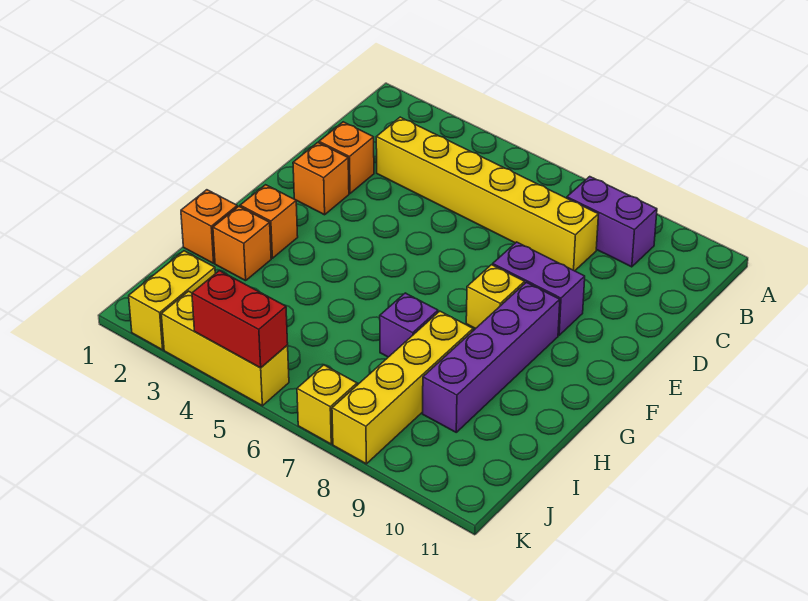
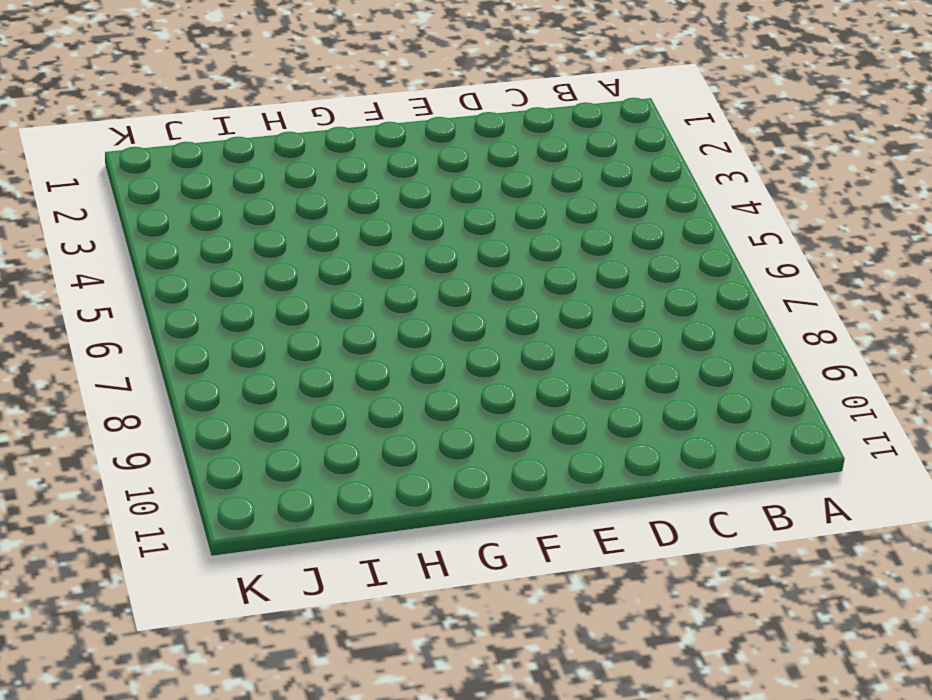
none -> purple brick B8:B9 level 1
none -> yellow brick C3:C8 level 1
none -> orange brick D2 level 1

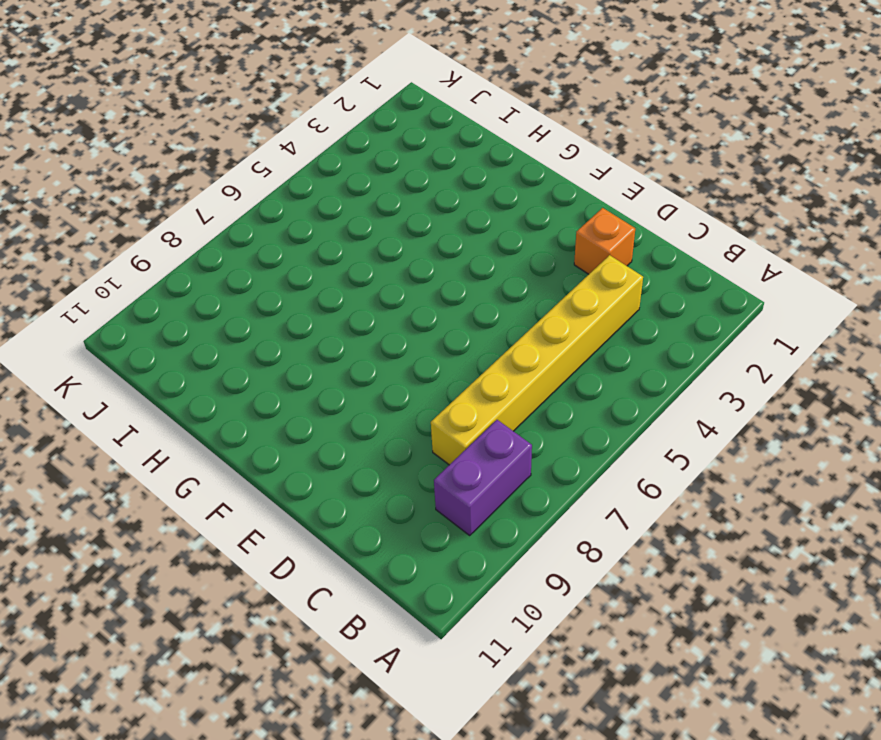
none -> orange brick E2 level 1
none -> purple brick E8:E9 level 1
none -> yellow brick F8 level 1

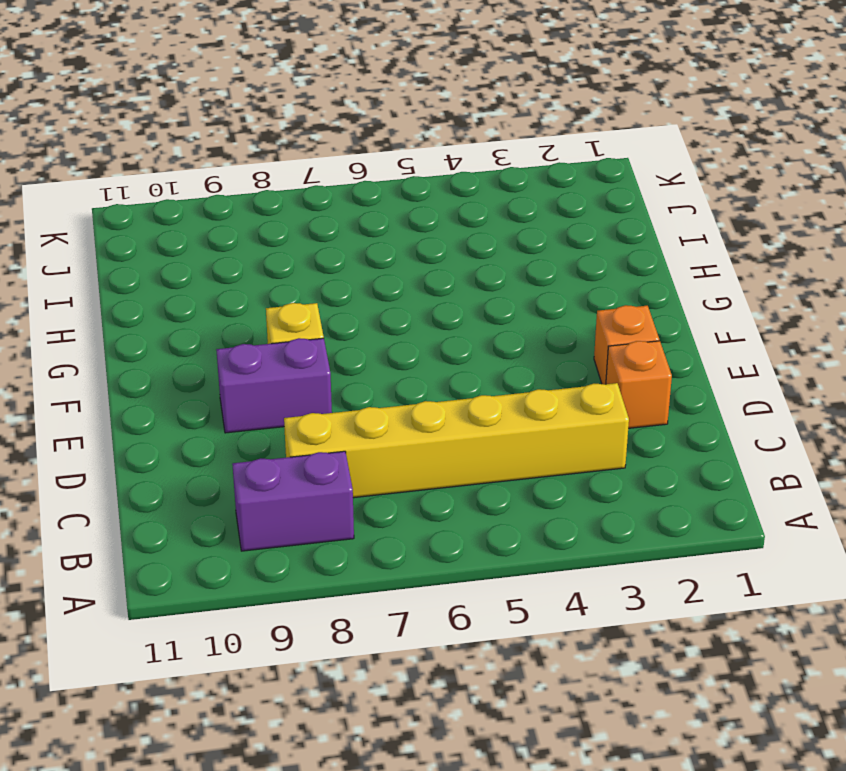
none -> purple brick F9:I9 level 1
none -> orange brick G2 level 1
none -> orange brick H1 level 1

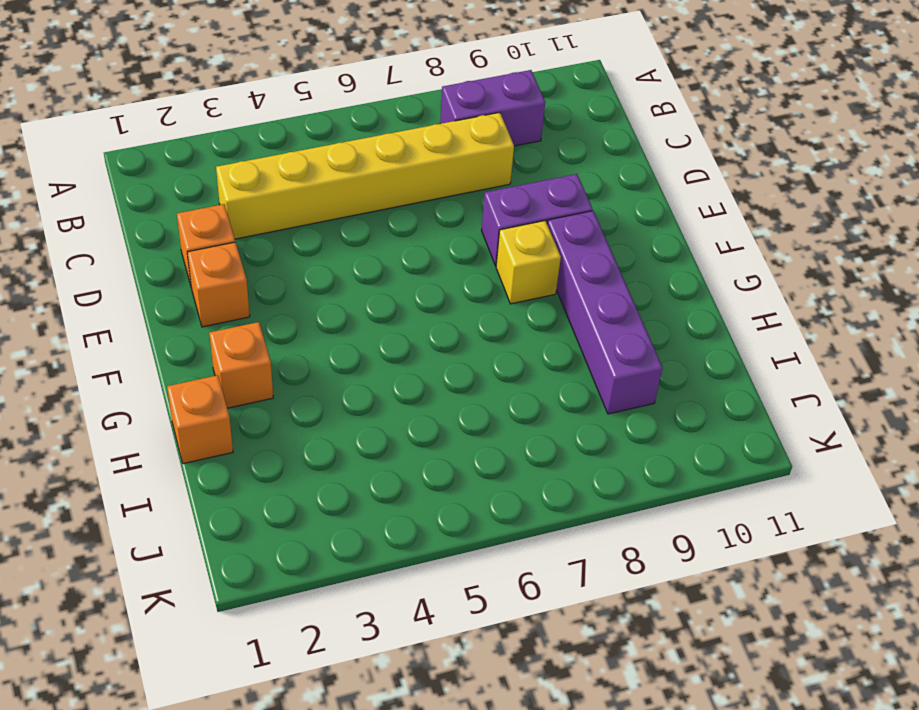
none -> orange brick H2 level 1
none -> purple brick H7 level 1
none -> yellow brick H8:K8 level 1

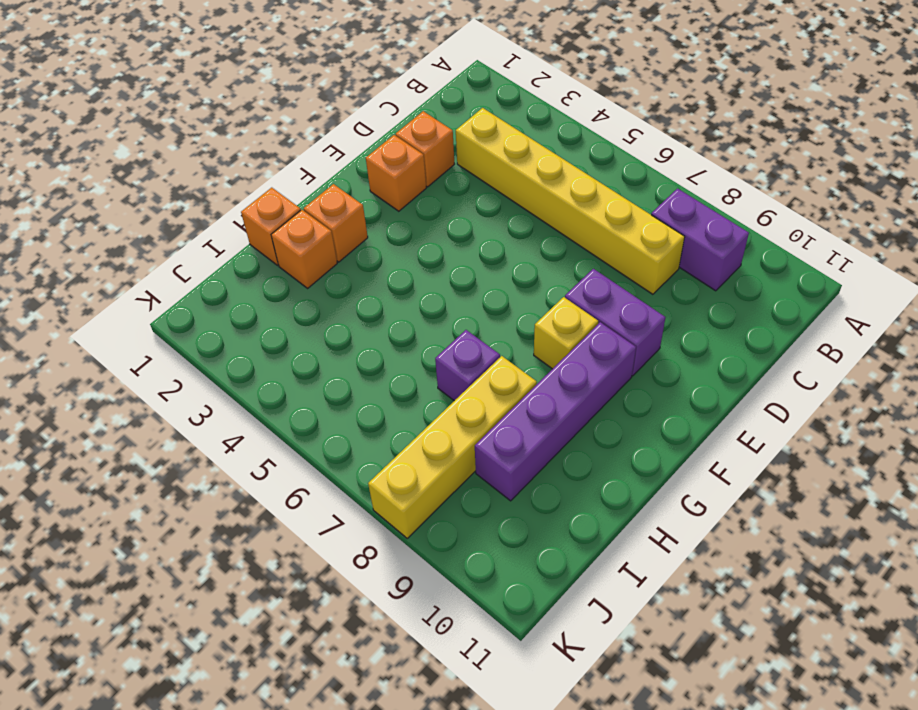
none -> yellow brick J2:K2 level 1
none -> yellow brick K3:K5 level 1
none -> yellow brick K7 level 1

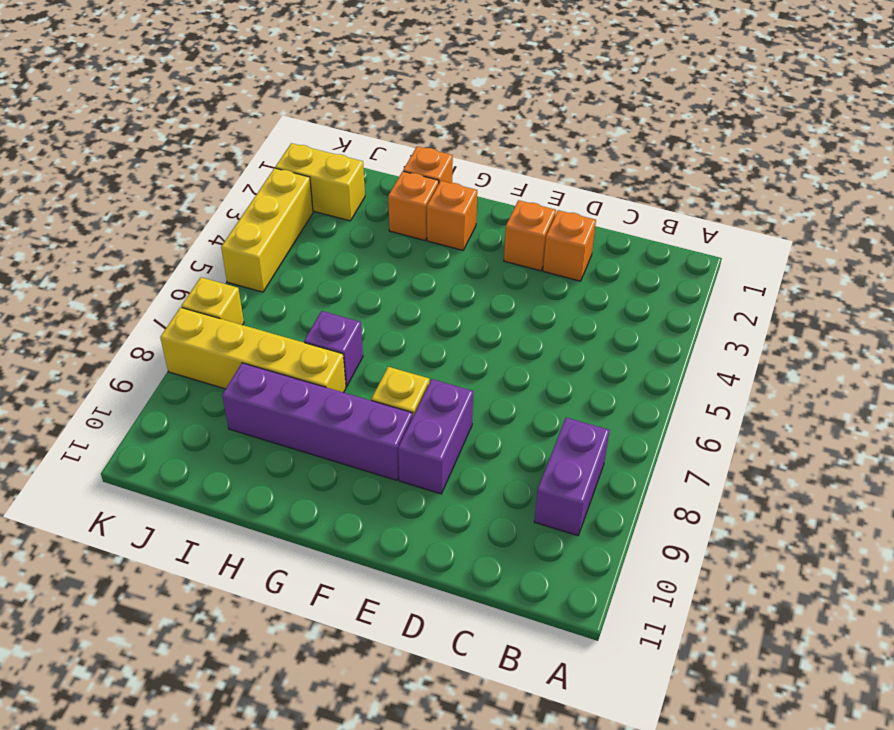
none -> yellow brick C3:C8 level 1
none -> red brick K4:K5 level 2

